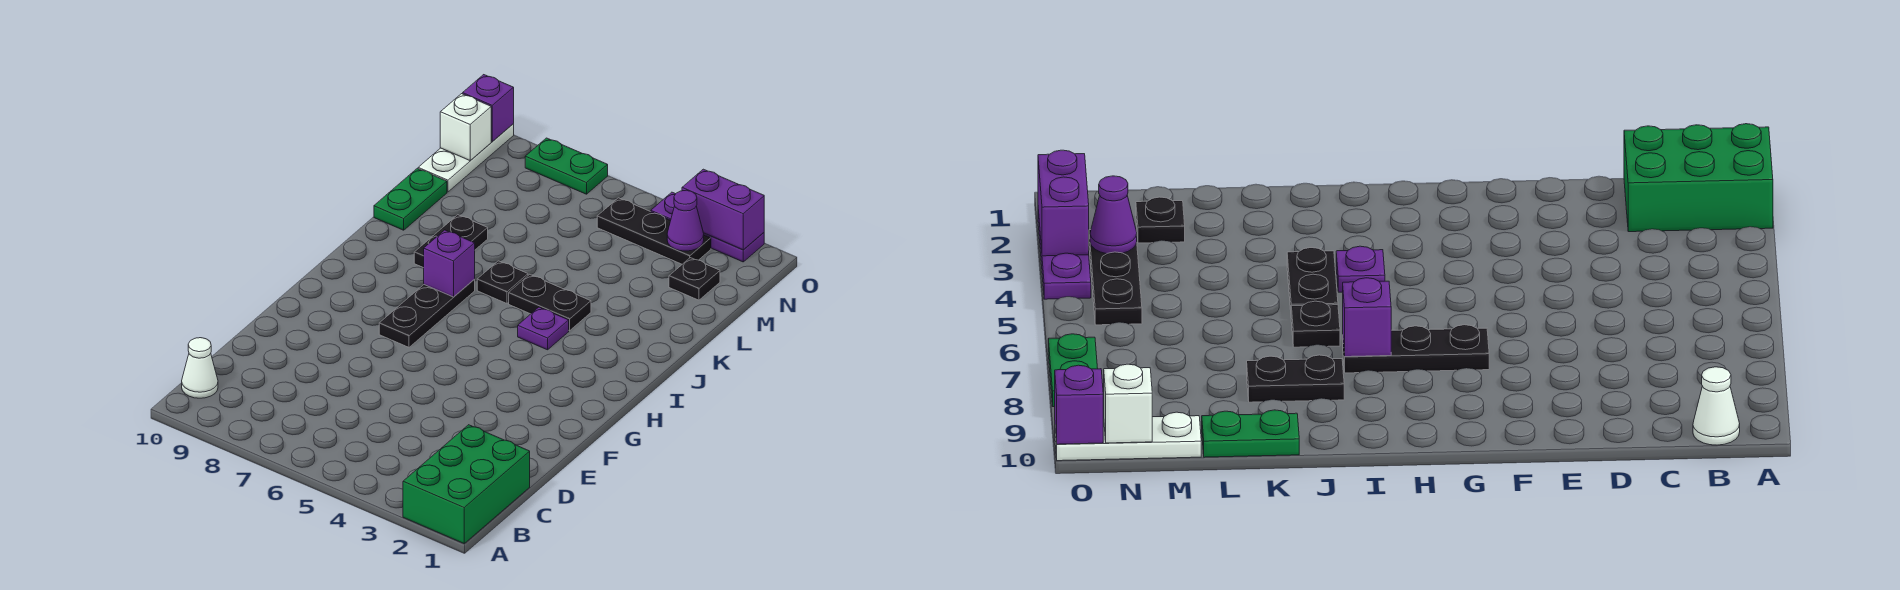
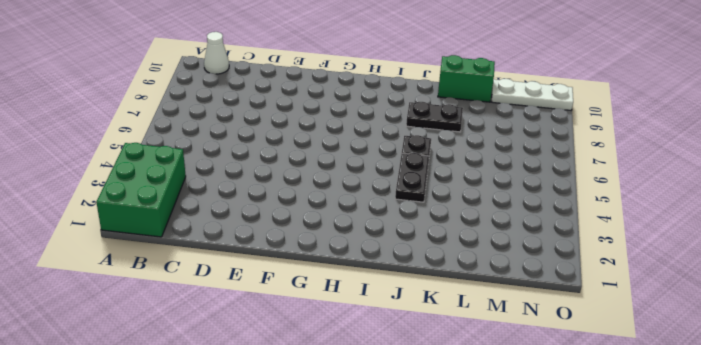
green brick A1:B3 level 1 -> green brick A1:C2 level 1
green brick K10:L10 level 1 -> green plate K10:L10 level 1
none -> black plate G7:I7 level 1
none -> purple plate I4 level 1
none -> black plate M2 level 1

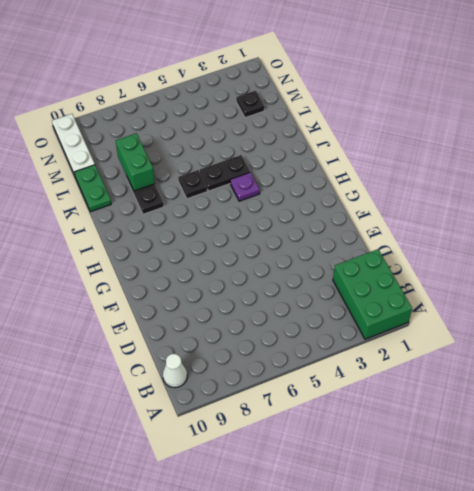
green brick K8:L8 level 2 -> none
none -> black plate G7:I7 level 1
none -> black plate N3:N5 level 1
none -> purple plate O2:O4 level 1

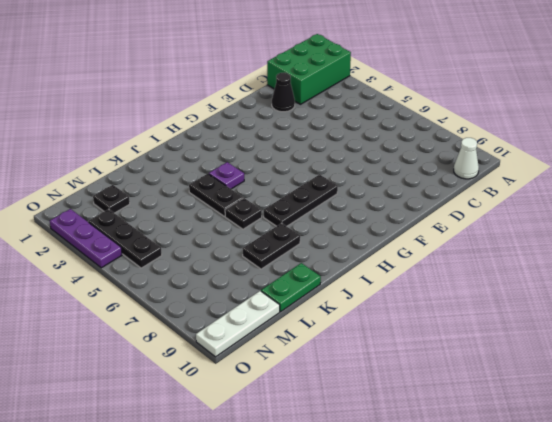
black cone D2 level 1 -> none
none -> green plate O7:O8 level 1
none -> purple brick I7 level 2
none -> purple cone N3 level 2

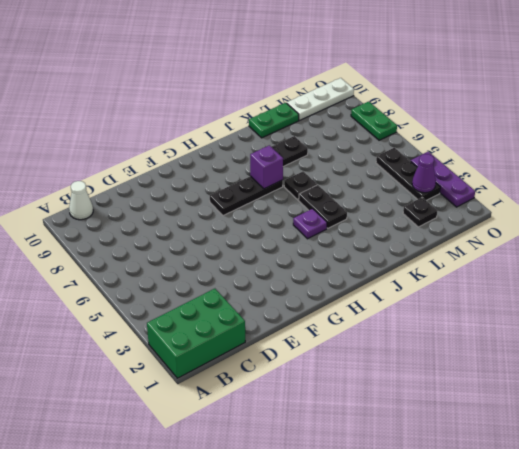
none -> white brick N10 level 2
none -> purple brick O2:O3 level 2
none -> purple brick O10 level 2

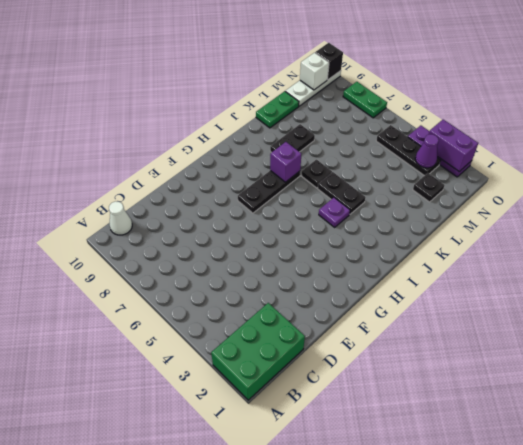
black brick O10 level 2 -> purple brick O10 level 2

